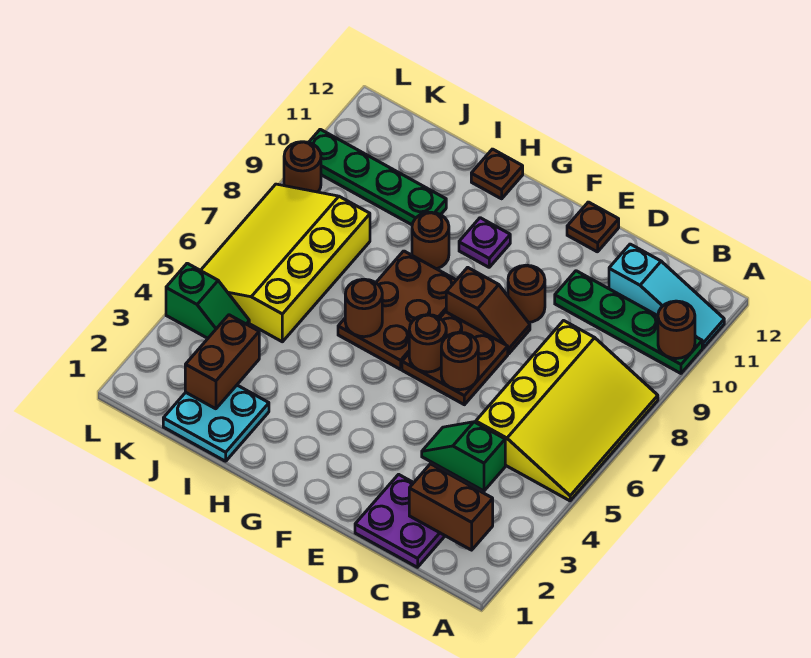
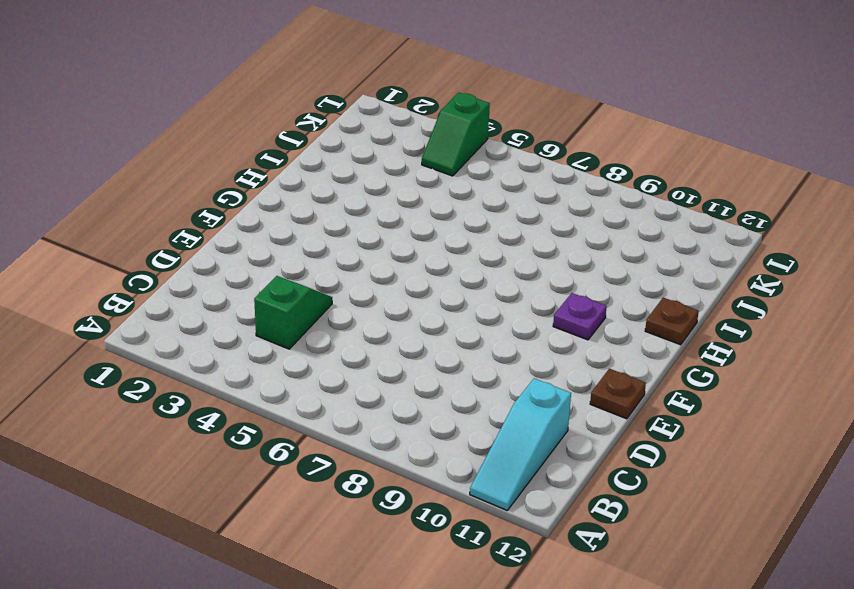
none -> yellow slope A5:C8 level 1 top C
none -> green plate A10:D10 level 1
none -> purple plate C1:D2 level 1

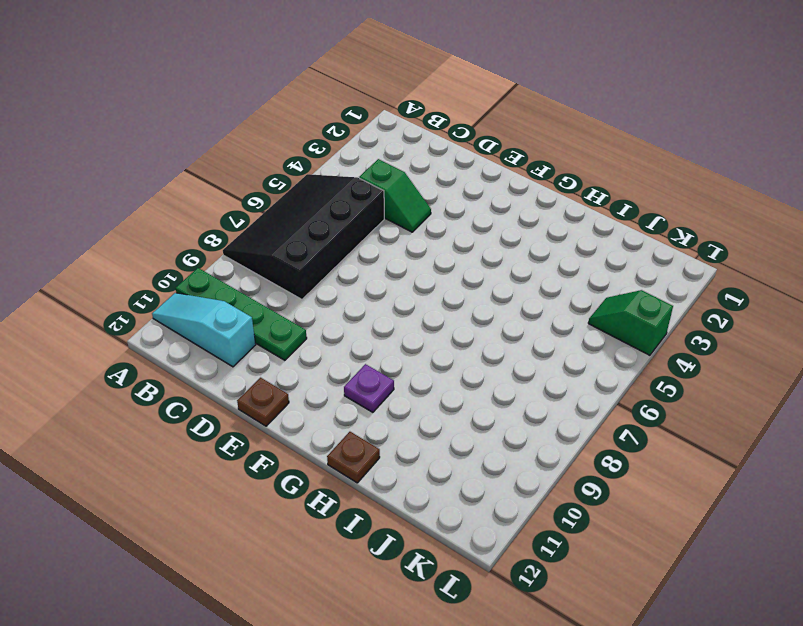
black slope A5:C8 level 1 top C -> yellow slope A5:C8 level 1 top C
none -> purple plate C1:D2 level 1
none -> brown plate E6:F7 level 1
none -> brown slope E8:F8 level 1 top F

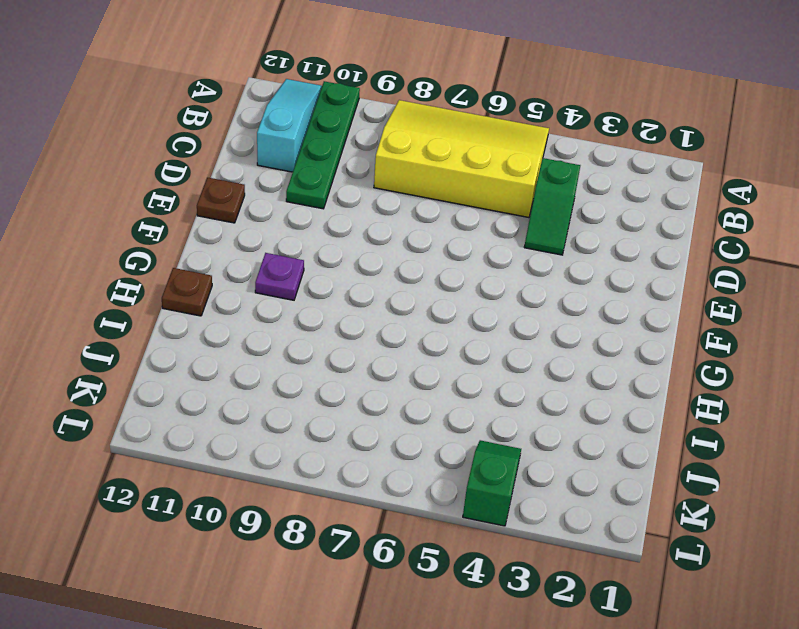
none -> purple plate C1:D2 level 1
none -> brown plate E6:F7 level 1
none -> brown slope E8:F8 level 1 top F

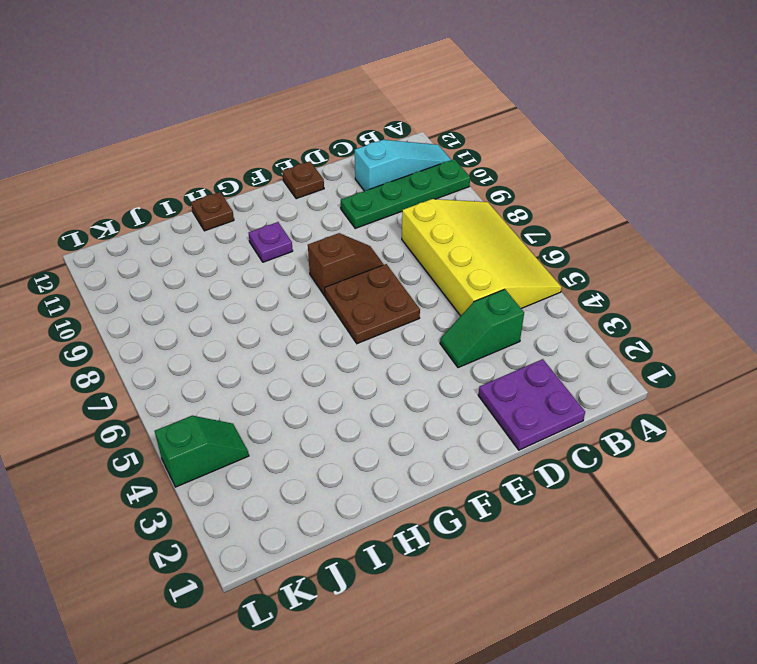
none -> brown round brick E9 level 1
none -> brown plate G6:H8 level 1
none -> brown round brick H9 level 1

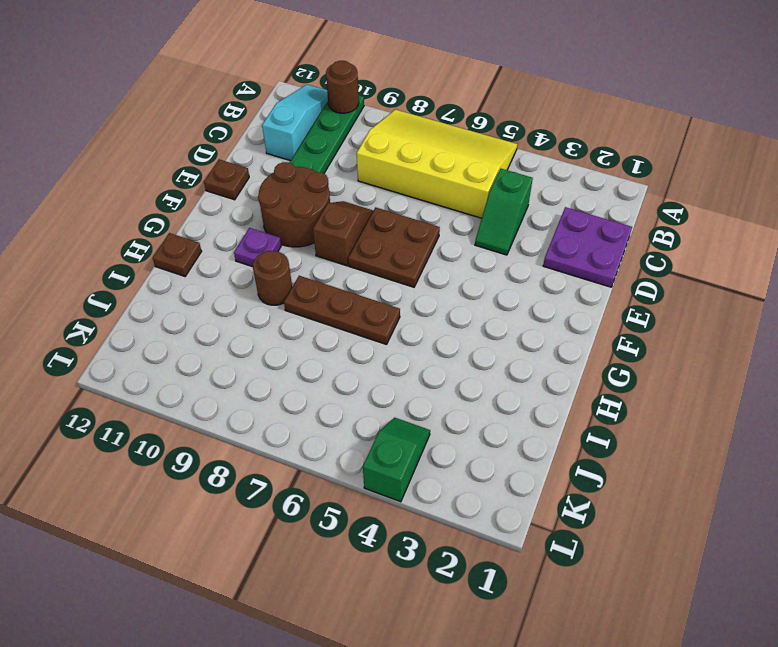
brown round brick E9:F10 level 1 -> brown round brick E9 level 1
brown plate H6:H8 level 1 -> brown plate G6:H8 level 1
none -> cyan plate I1:J2 level 1
none -> green plate I10:L10 level 1
none -> yellow slope J5:L8 level 1 top J

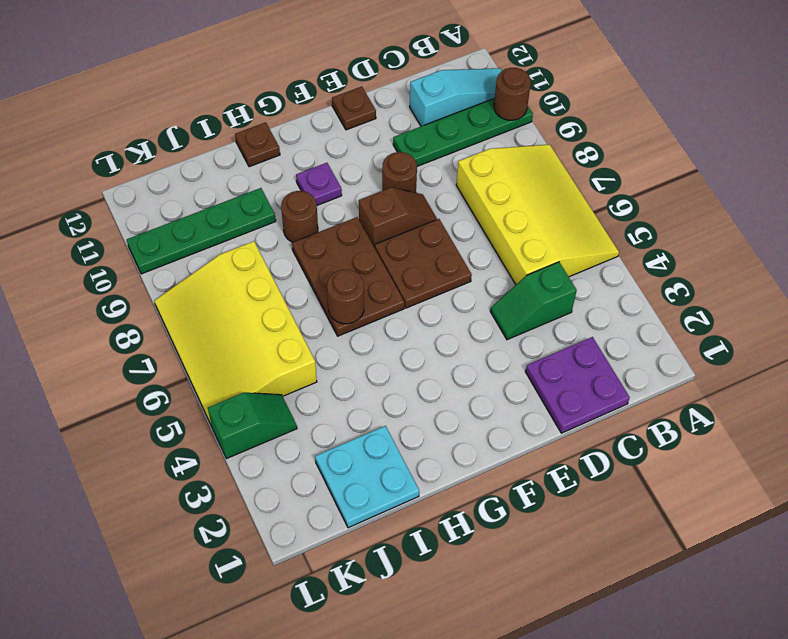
none -> brown round brick L9 level 1
none -> brown brick B2:C2 level 2
none -> brown round brick E6 level 2

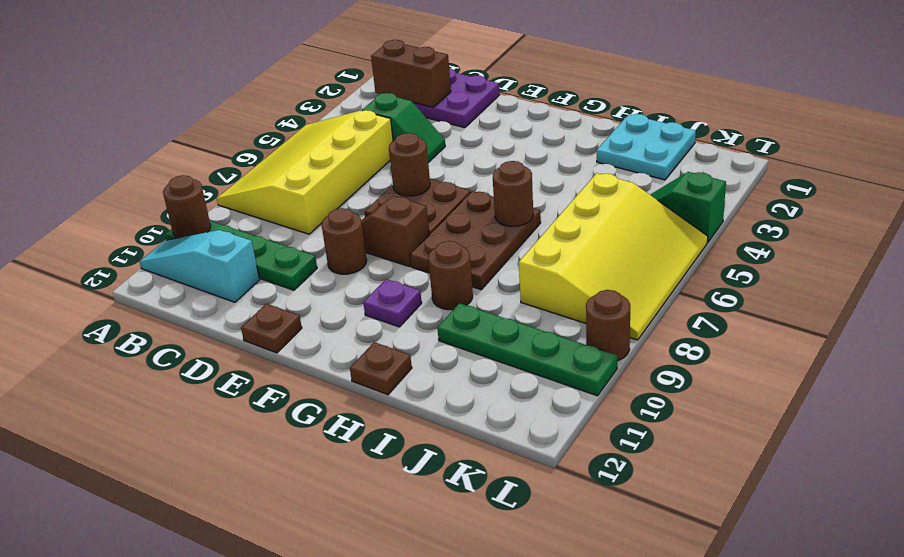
none -> brown round brick F6 level 2
none -> brown brick J2:J3 level 2

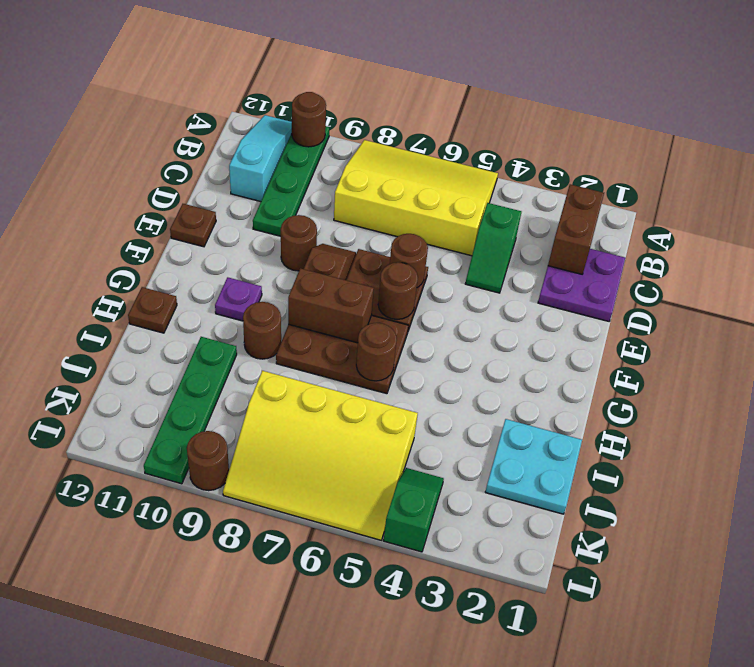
brown brick G7:G8 level 2 -> brown brick J2:J3 level 2

